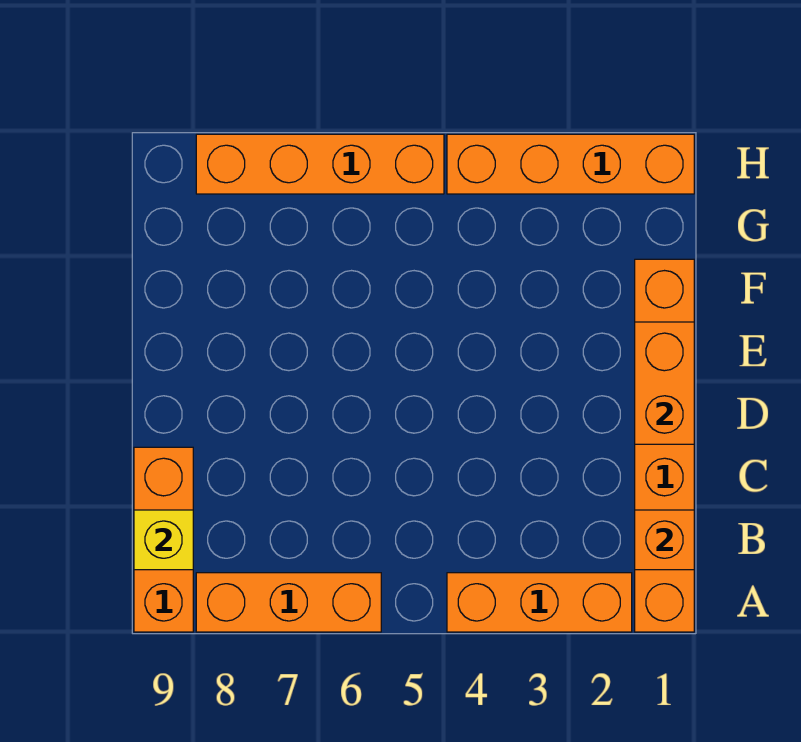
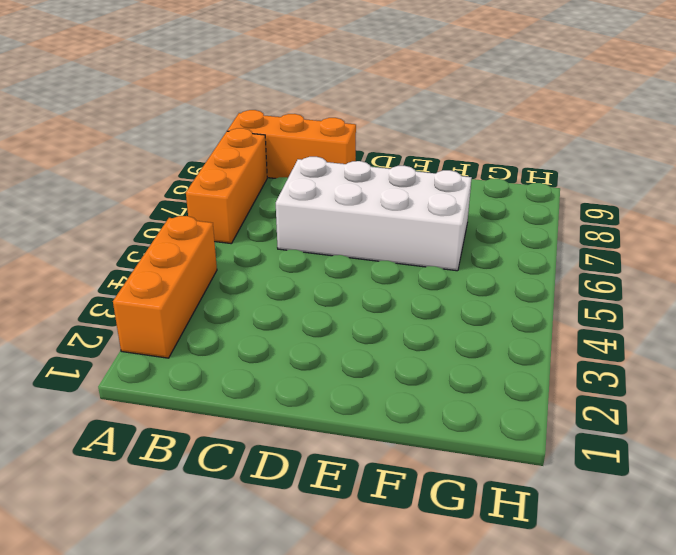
white brick C6:F7 level 1 -> none
none -> orange brick A1:F1 level 1
none -> orange brick H1:H4 level 1

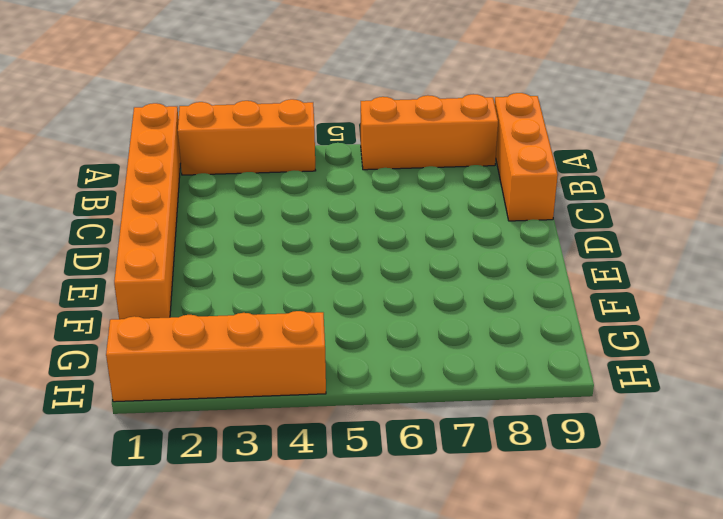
none -> orange brick H5:H8 level 1
none -> orange brick B1 level 2

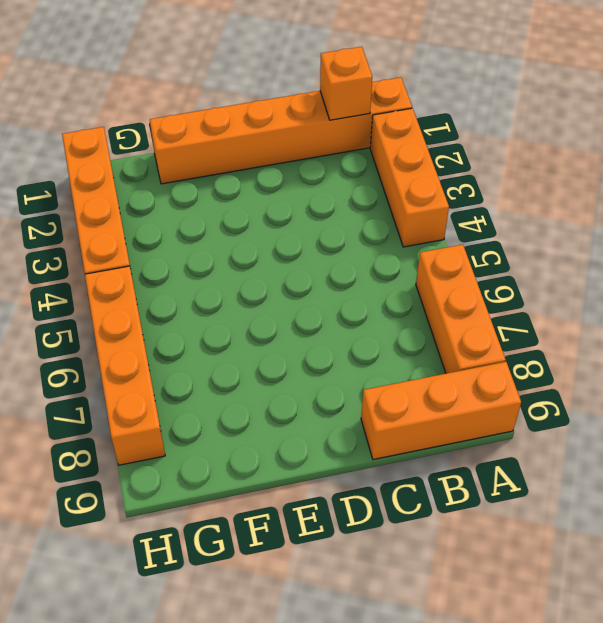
none -> yellow brick B9 level 2
none -> orange brick D1:E1 level 2

